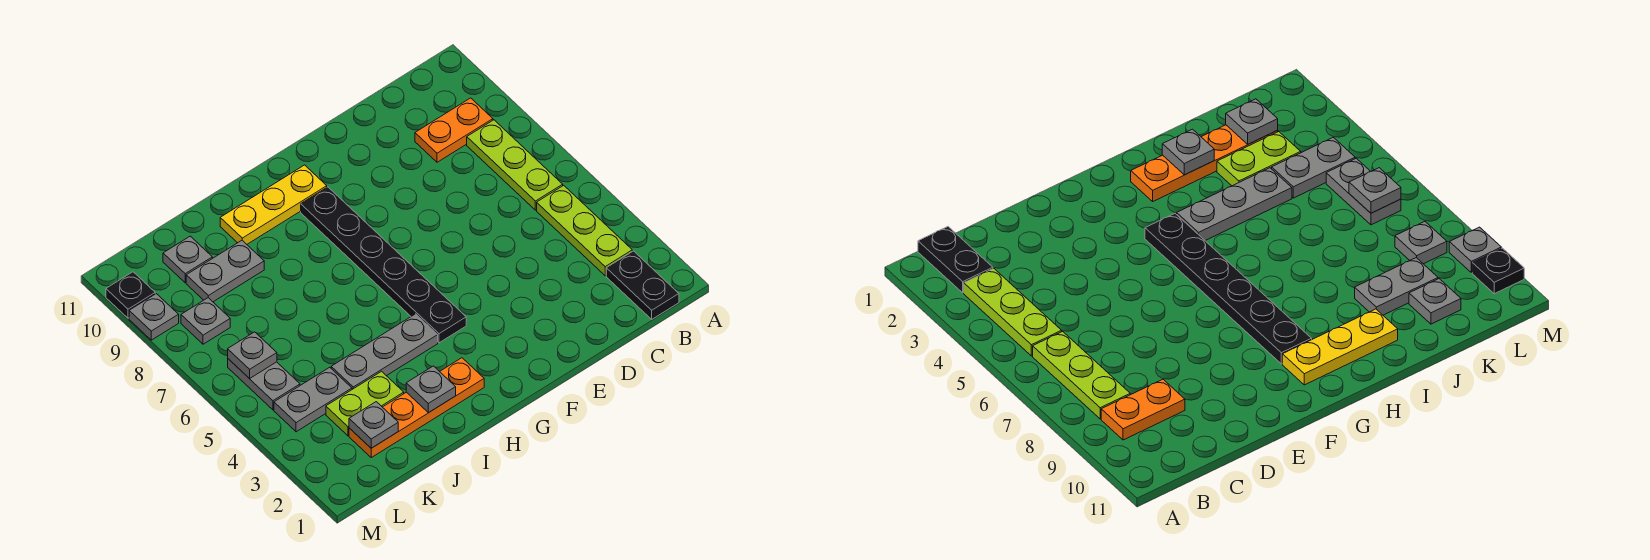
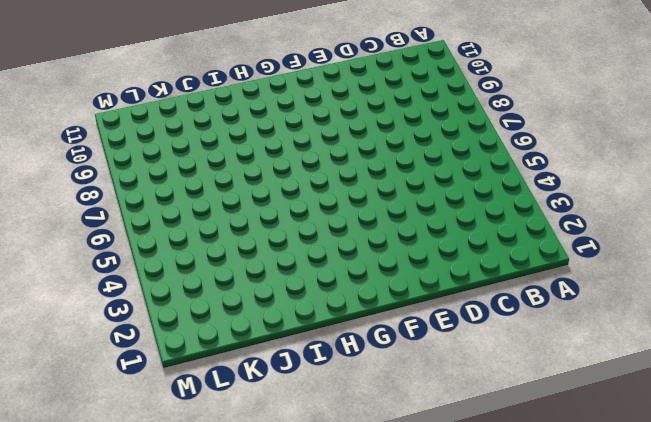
none -> black plate B1:B2 level 1
none -> lime plate B3:B5 level 1
none -> lime plate B6:B8 level 1

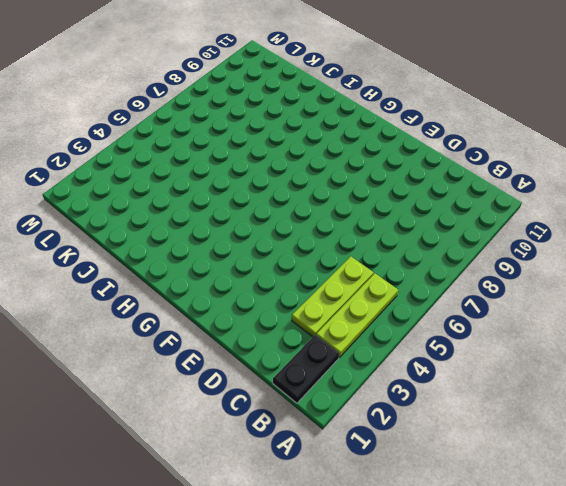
lime plate C3:C5 level 1 -> lime plate B6:B8 level 1
none -> orange plate B9:C9 level 1
none -> black plate G4:G9 level 1
none -> yellow plate G10:I10 level 1

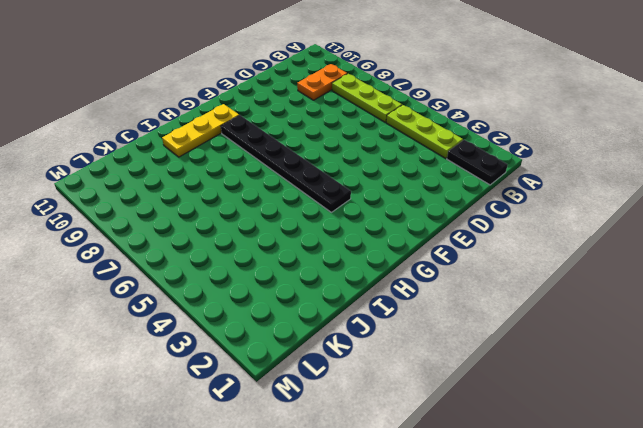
none -> orange plate H2:K2 level 1
none -> grey plate H4:J4 level 1
none -> lime plate J3:K3 level 1

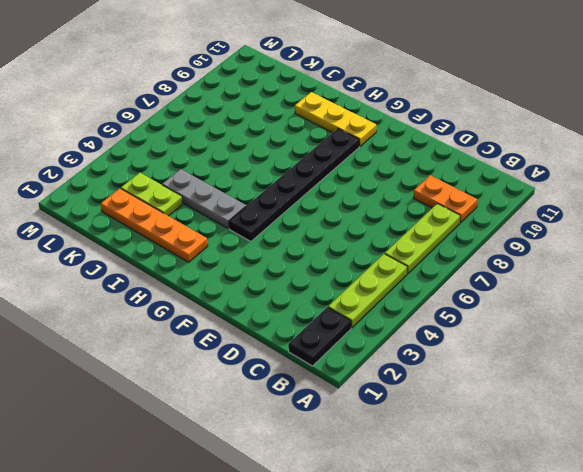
none -> grey plate J9:K9 level 1
none -> grey plate K4:L4 level 1
none -> grey plate K10 level 1

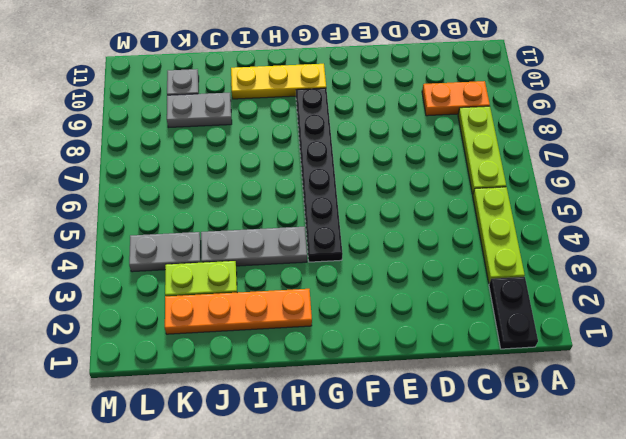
none -> grey plate L5:L6 level 1
none -> grey plate L8 level 1
none -> grey plate M9 level 1

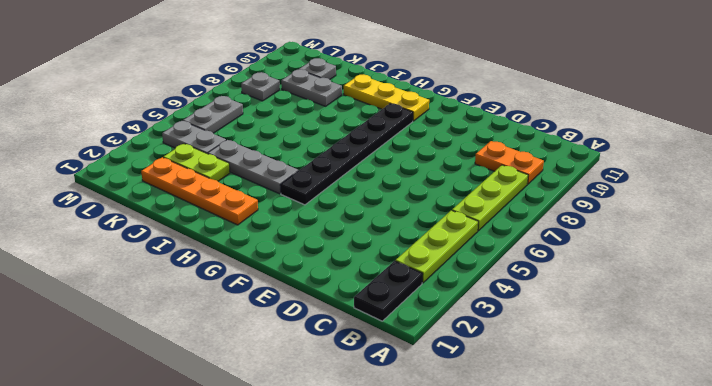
none -> grey plate M9 level 1
none -> black plate M10 level 1
none -> grey plate I2 level 2

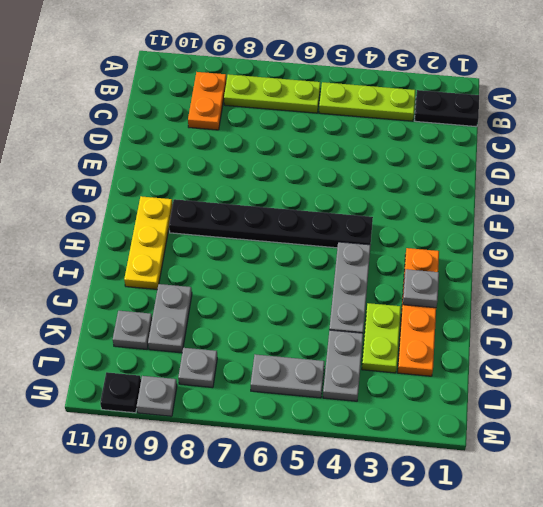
none -> grey plate K2 level 2
none -> grey plate L6 level 2

